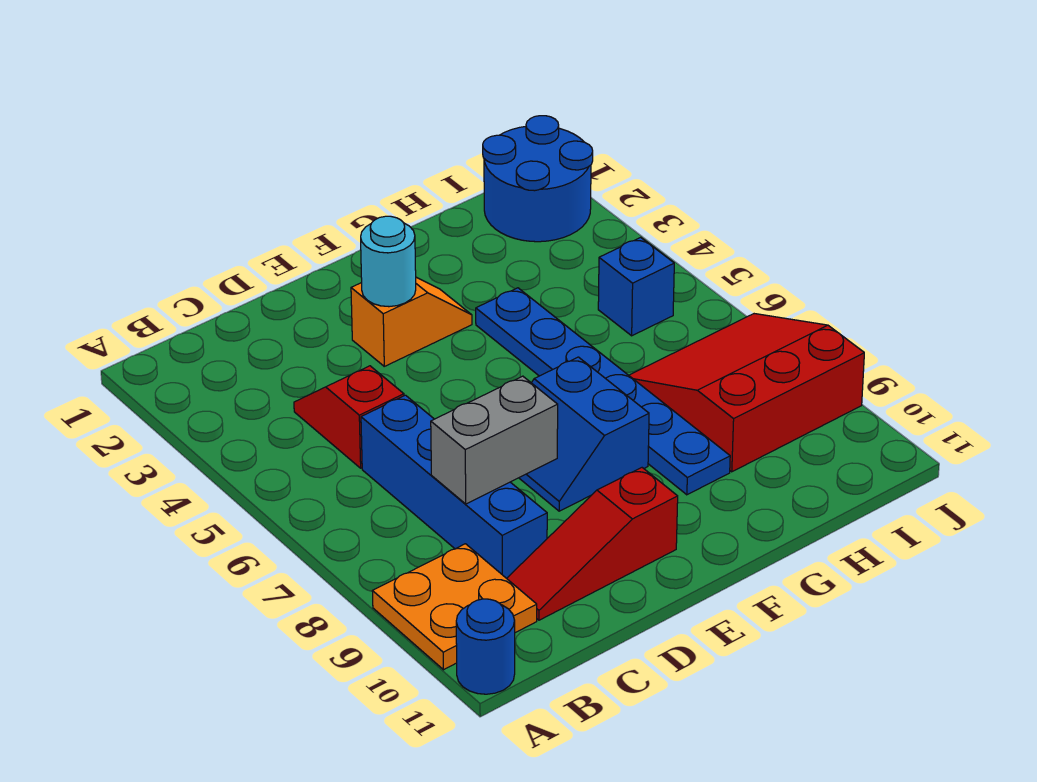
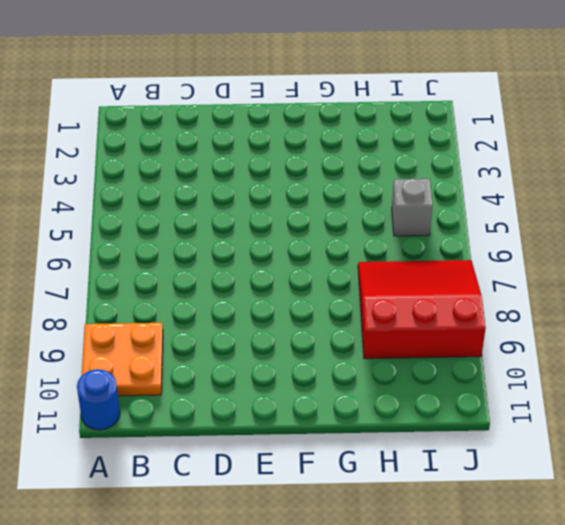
grey brick I5 level 1 -> blue brick I5 level 1
none -> red slope C4:C5 level 1 top 5
none -> blue brick C6:C9 level 1
none -> red slope C10:E10 level 1 top E

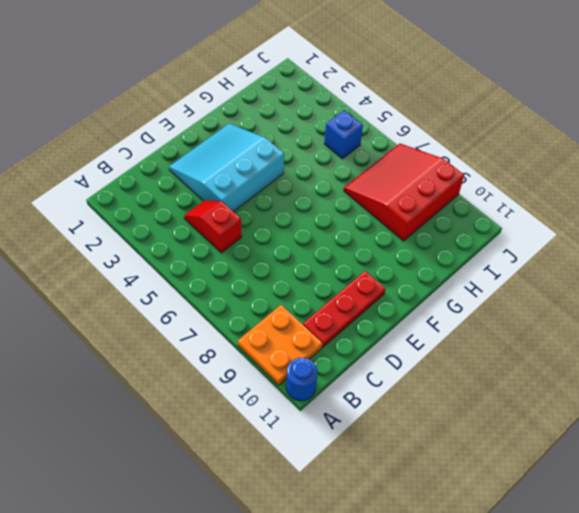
red plate C10:E10 level 1 -> red slope C10:E10 level 1 top E
cyan slope D2:F4 level 1 top 4 -> orange slope E3:F3 level 1 top E
none -> blue brick C6:C9 level 1
none -> blue slope E7:F8 level 1 top F
none -> blue plate G4:G9 level 1

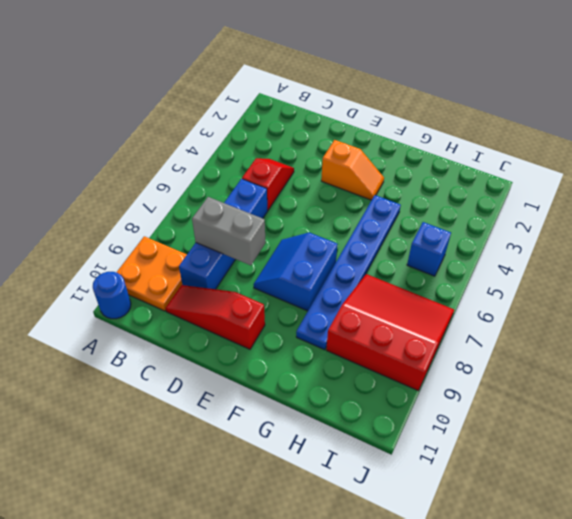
none -> blue round brick I1:J2 level 1
none -> cyan round brick E3 level 2

